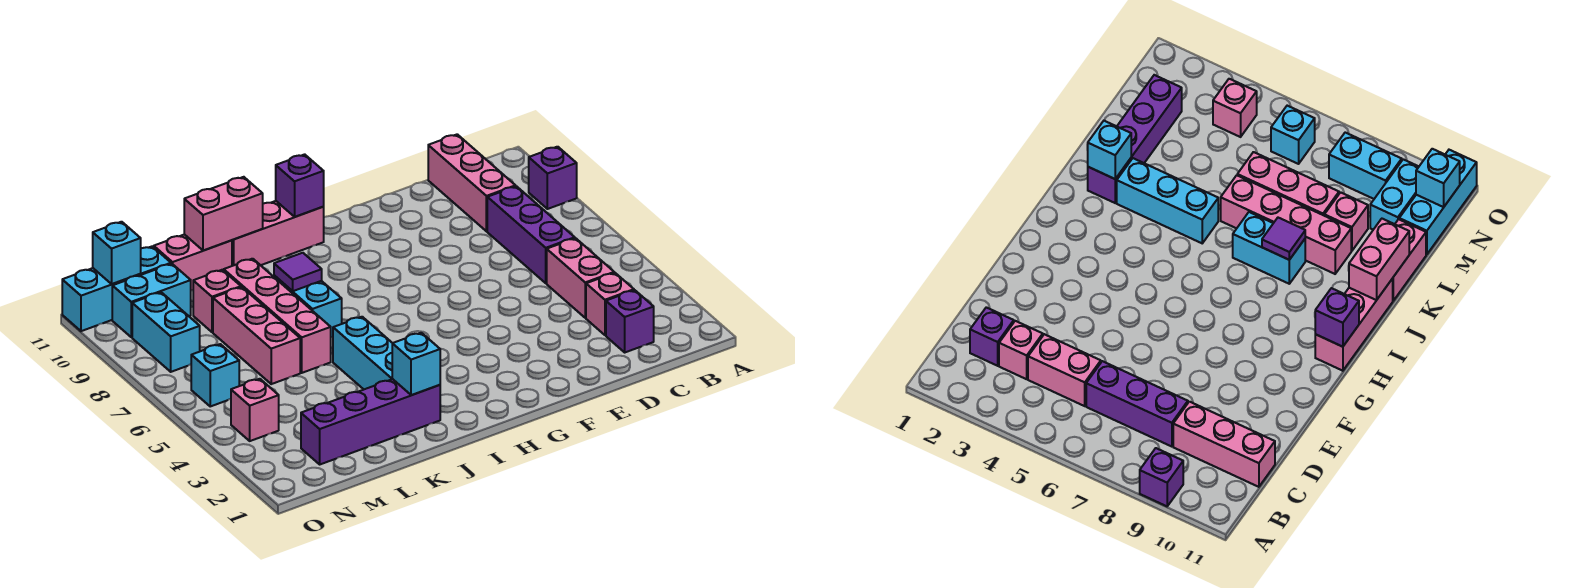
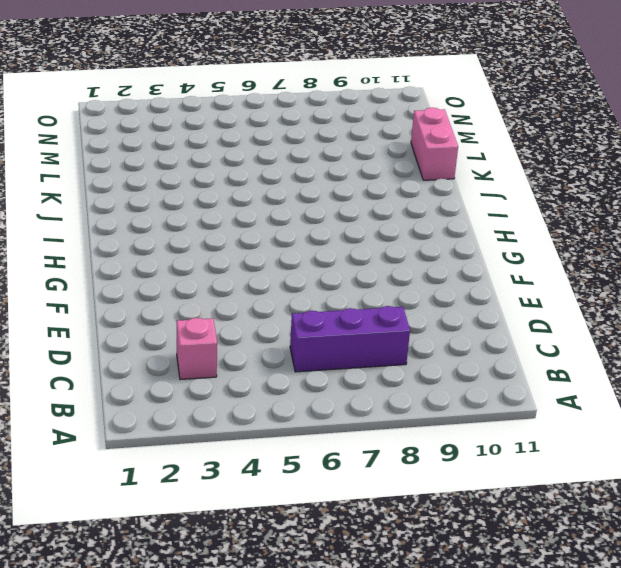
none -> purple brick A9 level 1
none -> purple brick C2 level 1
none -> pink brick C4:C5 level 1

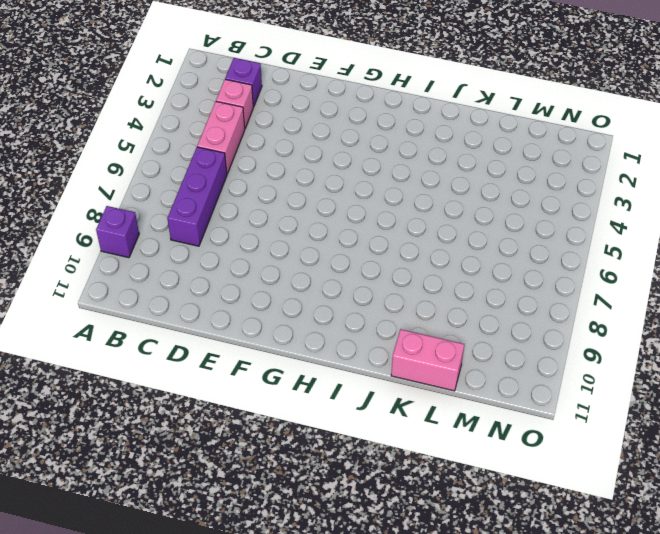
none -> pink brick C9:C11 level 1
none -> pink brick H11:J11 level 1
none -> purple brick J2:M2 level 1

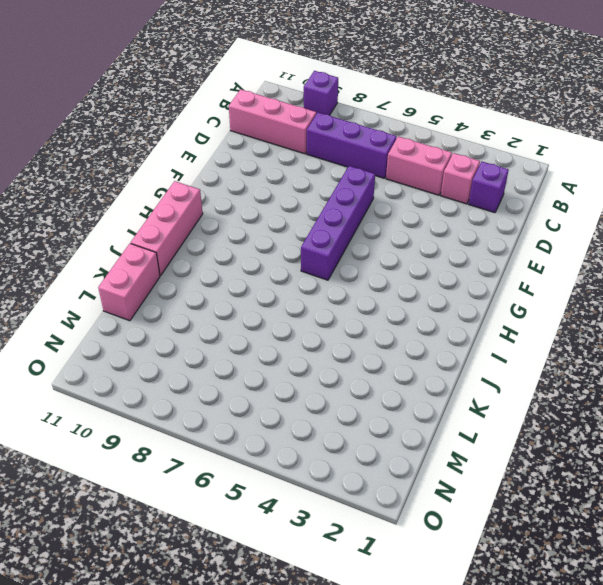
purple brick E6:H6 level 1 -> purple brick J2:M2 level 1
none -> cyan brick J3:J5 level 1
none -> cyan brick J7:J8 level 1
none -> pink brick K6:K9 level 1

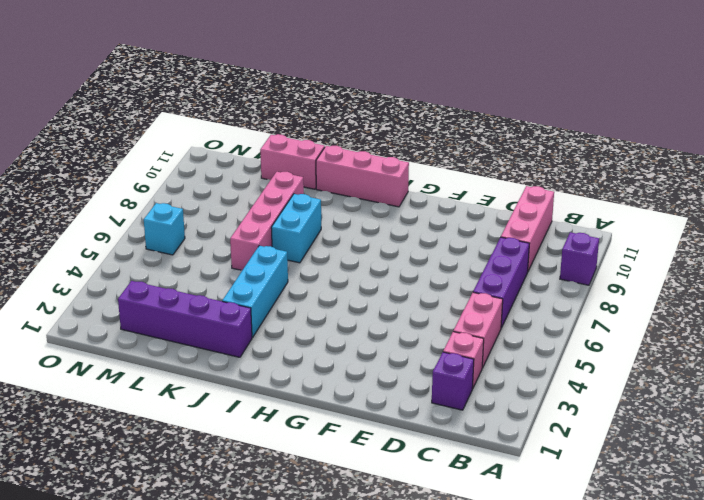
none -> pink brick L6:L8 level 1
none -> pink brick L9 level 1
none -> cyan brick M10:N10 level 1

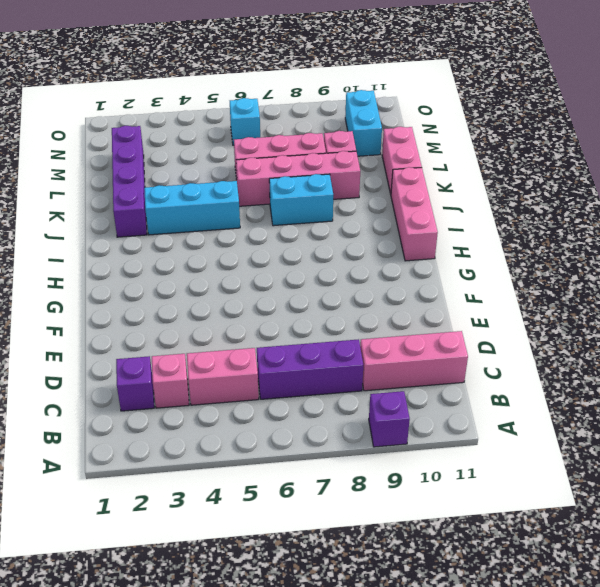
none -> cyan brick M11:O11 level 1
none -> pink brick N4 level 1
none -> cyan brick N8:N9 level 1

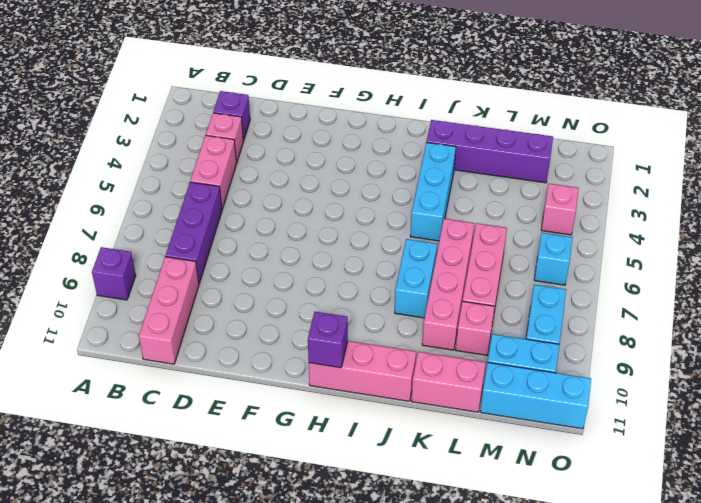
none -> cyan brick J2 level 2
none -> purple tile J8 level 2
none -> pink brick J11:K11 level 2

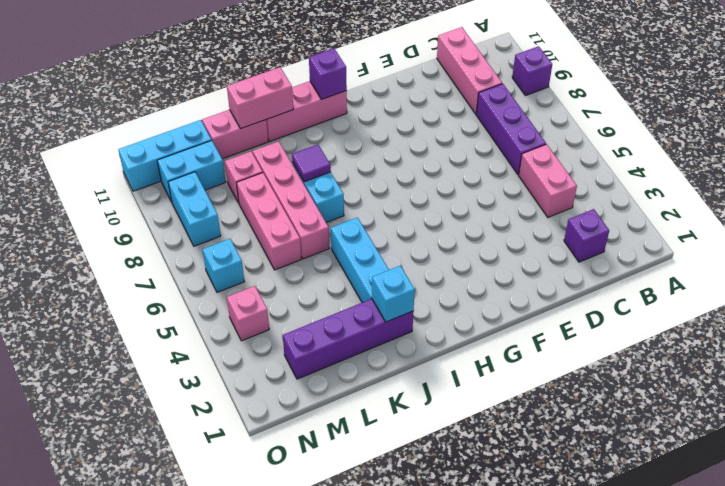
none -> pink brick C3 level 1
none -> cyan brick N11 level 2

